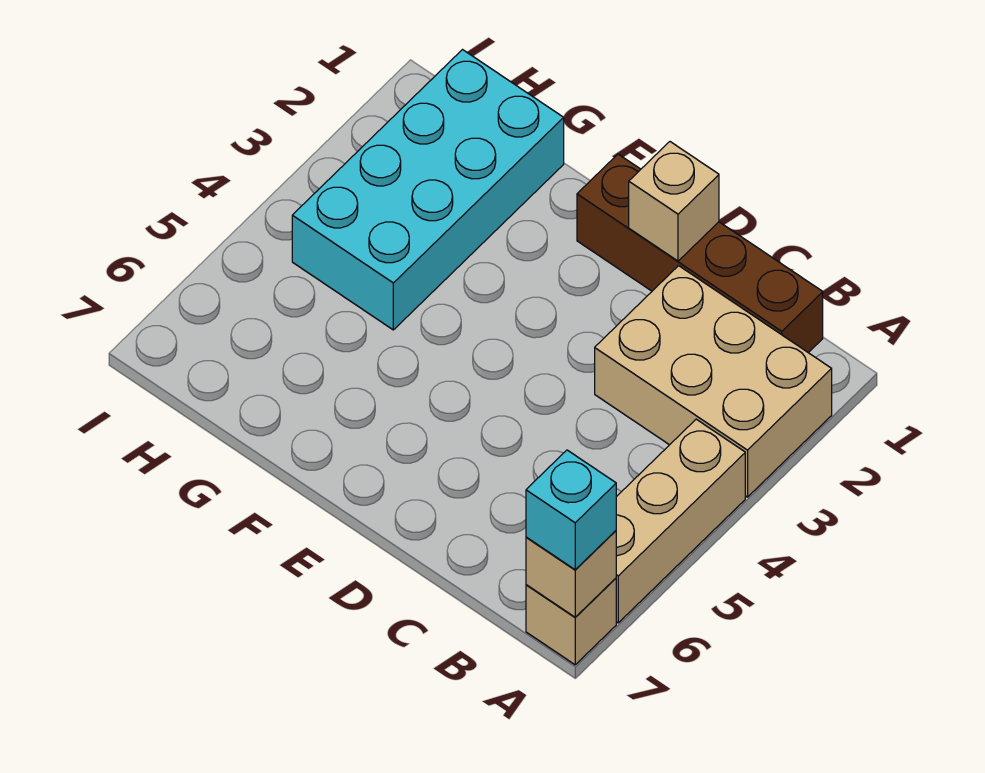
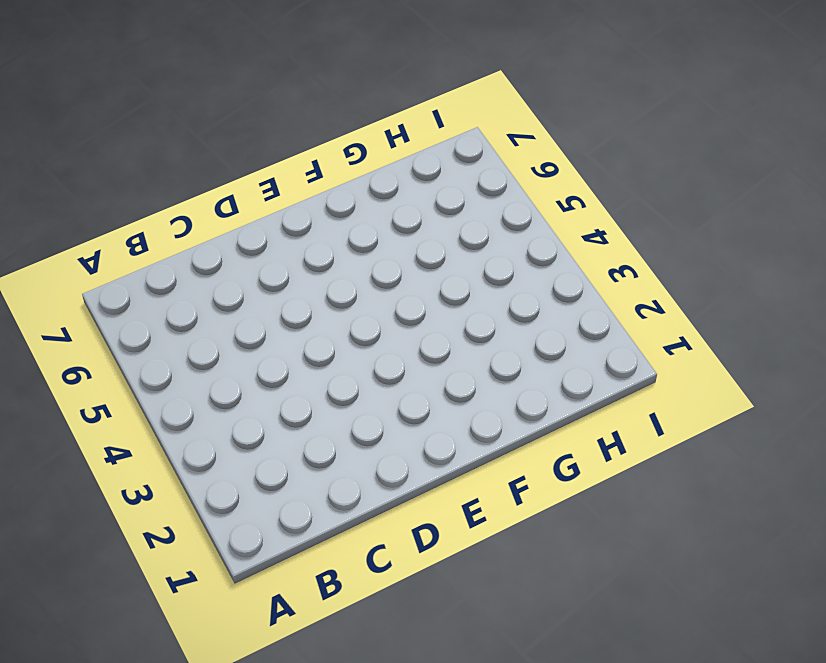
none -> tan brick A2:C3 level 1
none -> tan brick A4:A6 level 1

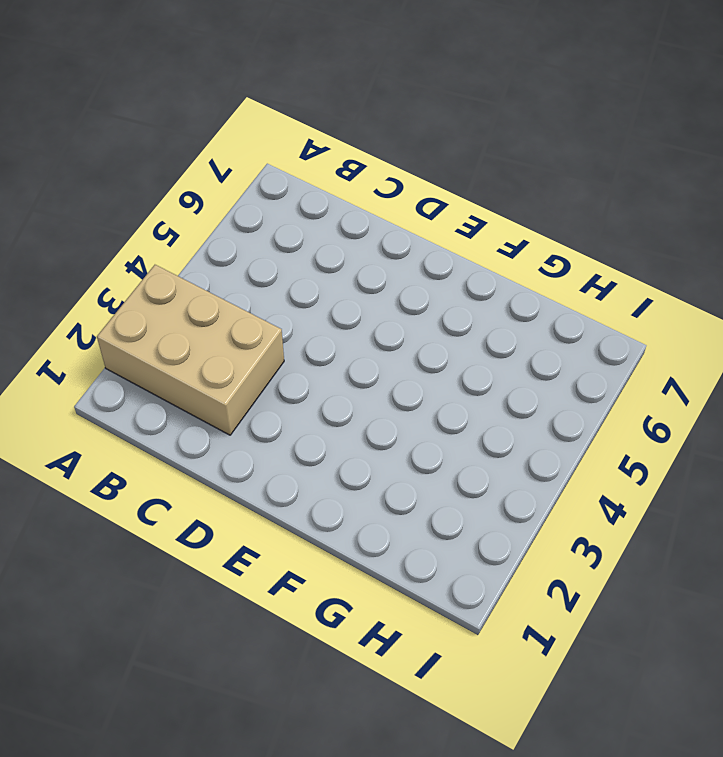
none -> tan brick A4:A6 level 1
none -> tan brick A7 level 1

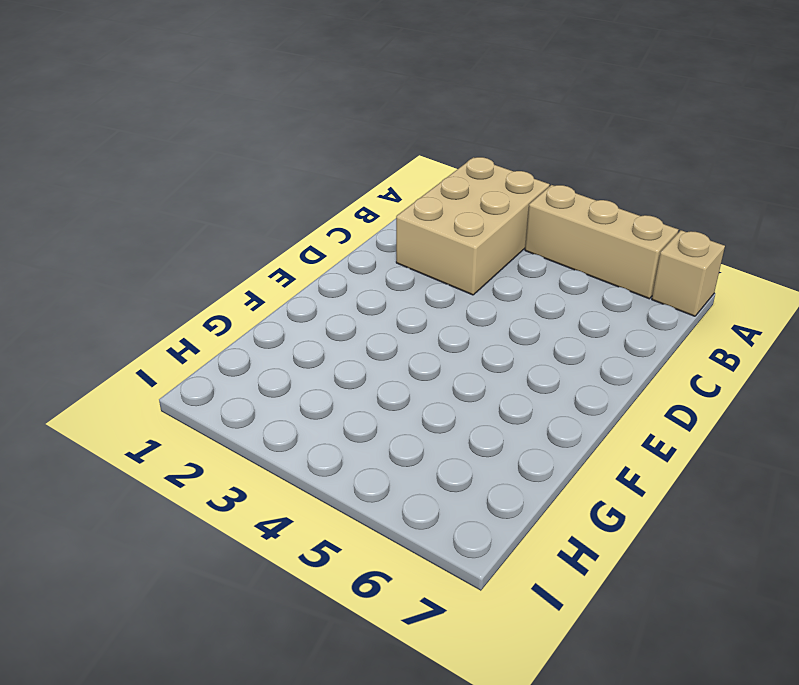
none -> brown brick B1:E1 level 1
none -> cyan brick G1:H4 level 1

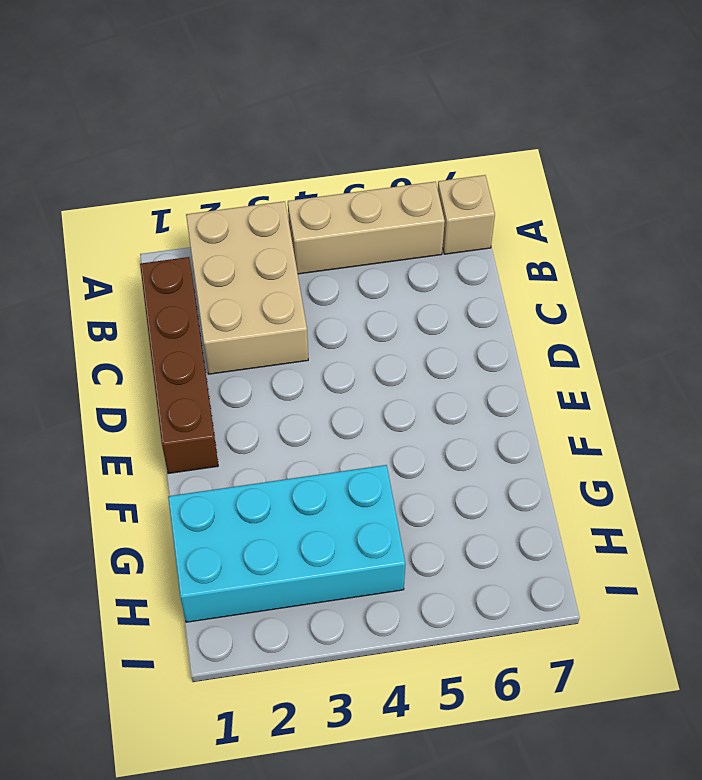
none -> tan brick A7 level 2
none -> tan brick D1 level 2

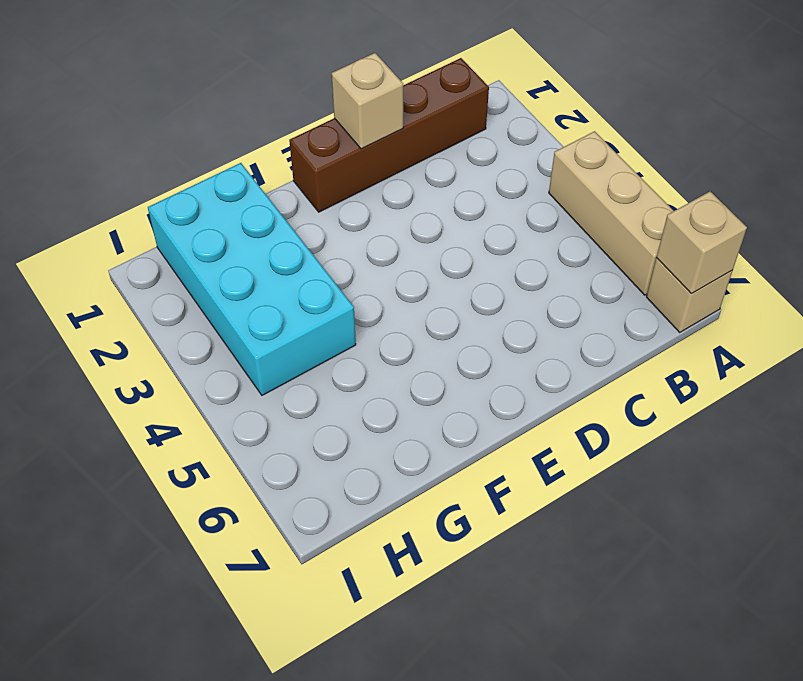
none -> tan brick A2:C3 level 1
none -> cyan brick A7 level 3

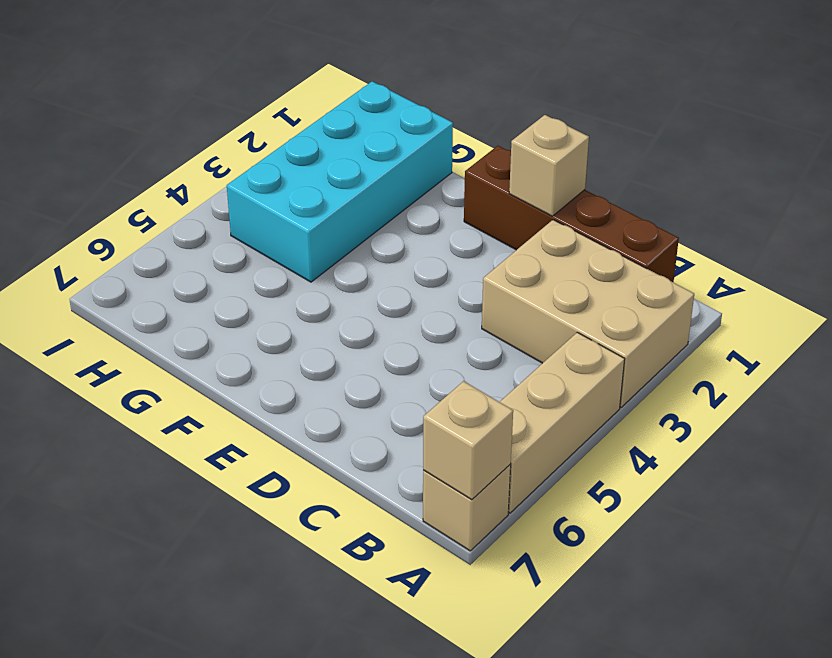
none -> cyan brick A7 level 3

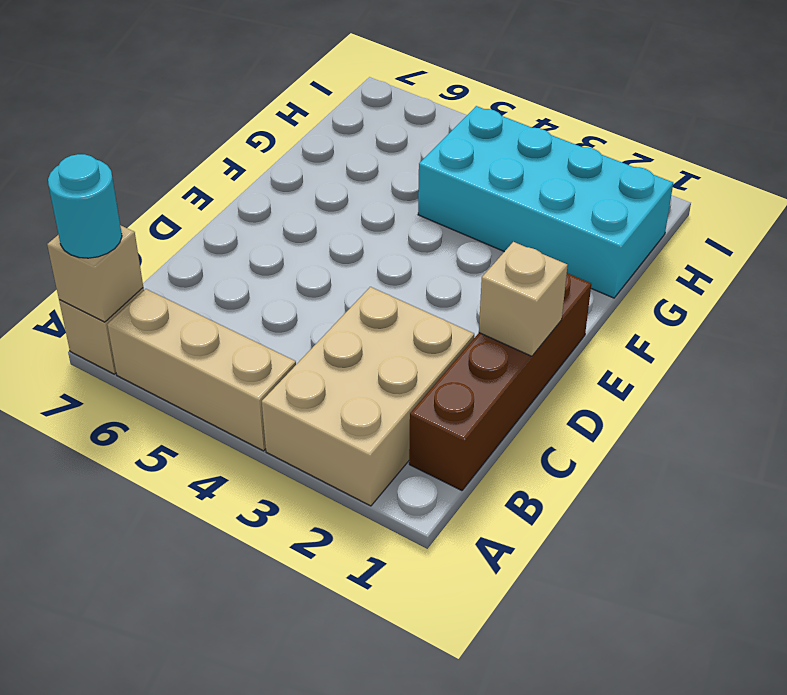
cyan round brick A7 level 3 -> cyan brick A7 level 3

